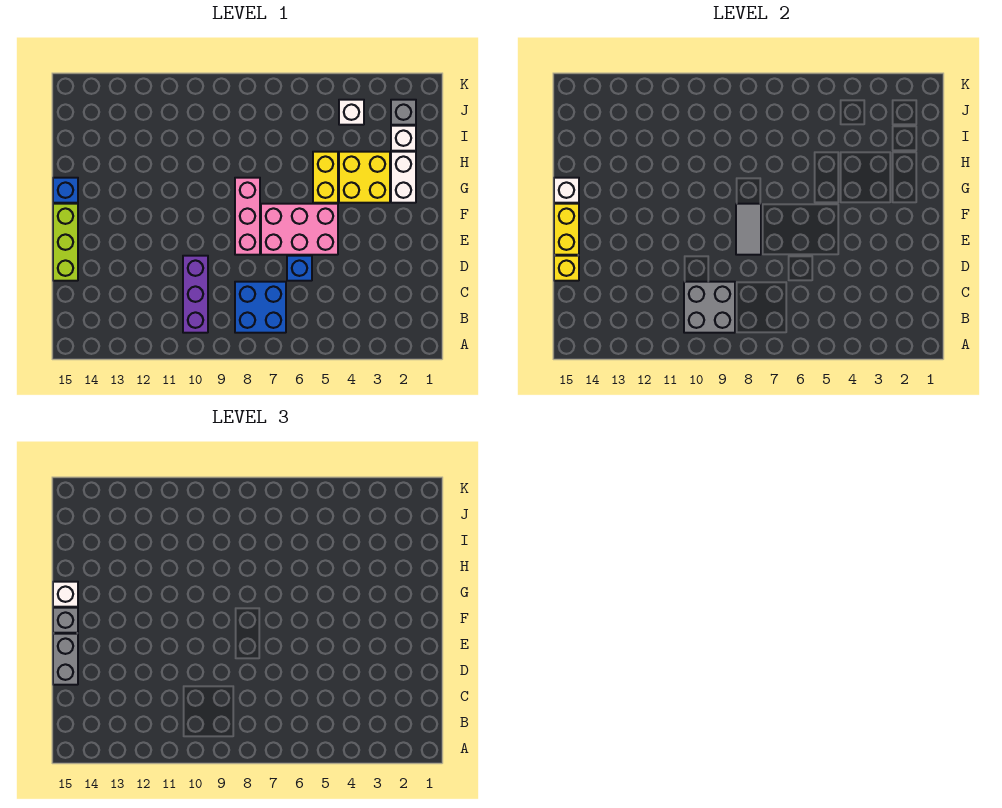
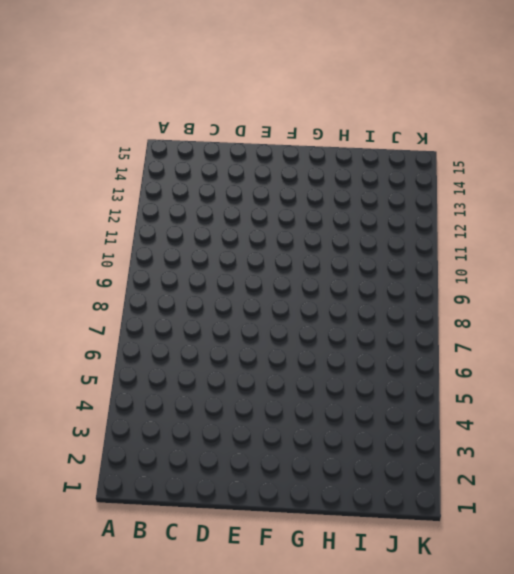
none -> blue brick B7:C8 level 1
none -> purple brick B10:D10 level 1
none -> blue brick D6 level 1

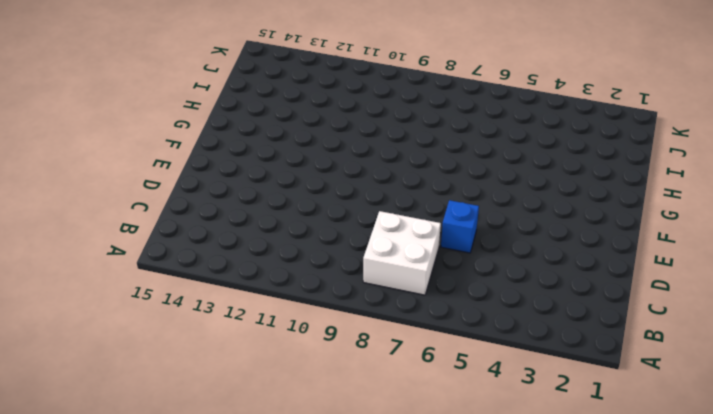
white brick B7:C8 level 1 -> blue brick B7:C8 level 1
none -> purple brick B10:D10 level 1
none -> lime brick D15:F15 level 1
none -> pink brick E5:F7 level 1

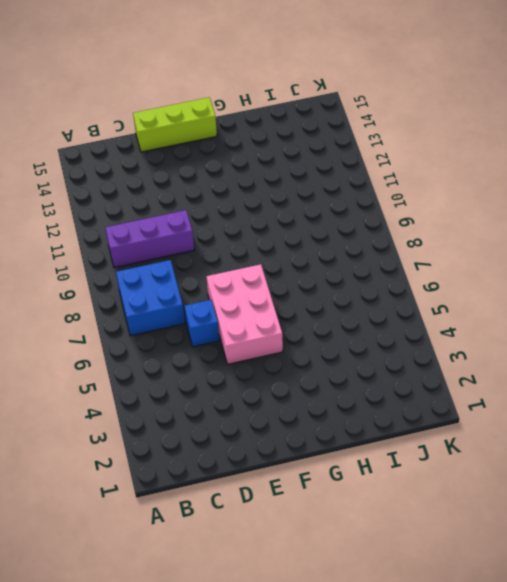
none -> pink brick E8:G8 level 1
none -> white brick G2:H2 level 1
none -> yellow brick G3:H4 level 1

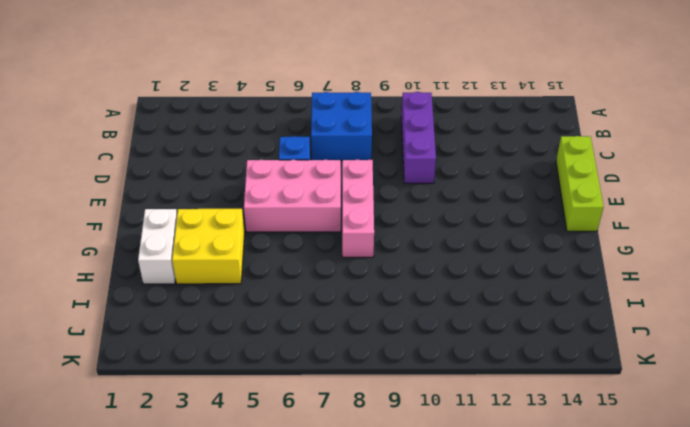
none -> yellow brick G5:H5 level 1
none -> blue brick G15 level 1
none -> white brick I2 level 1

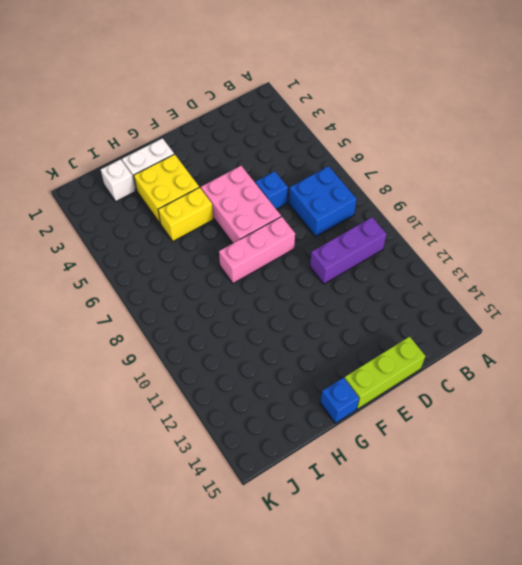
none -> grey brick J2 level 1
none -> white brick J4 level 1
none -> grey brick B9:C10 level 2

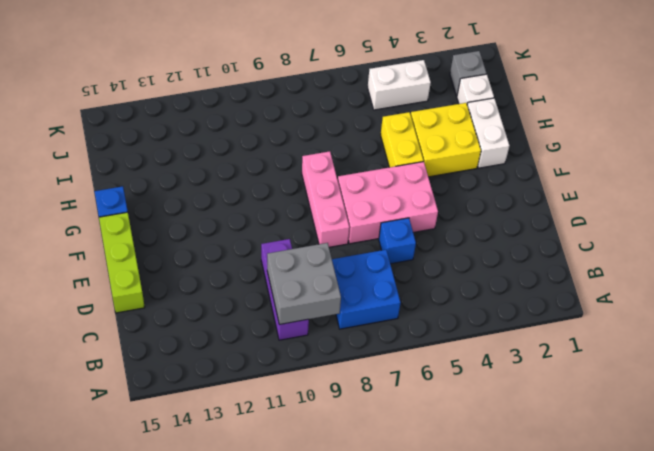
white brick J4:J5 level 1 -> white brick J4 level 1
none -> yellow brick D15 level 2
none -> grey tile E8:F8 level 2
none -> yellow brick E15:F15 level 2

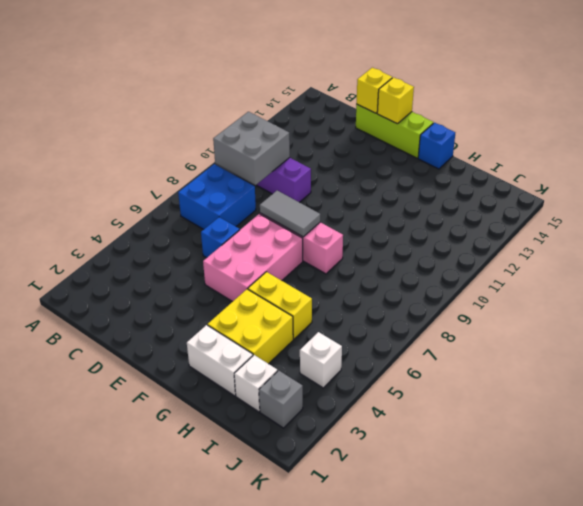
yellow brick E15 level 2 -> yellow brick E15:F15 level 2
none -> white brick G15 level 2
none -> grey brick D15:E15 level 3
none -> grey brick F15 level 3

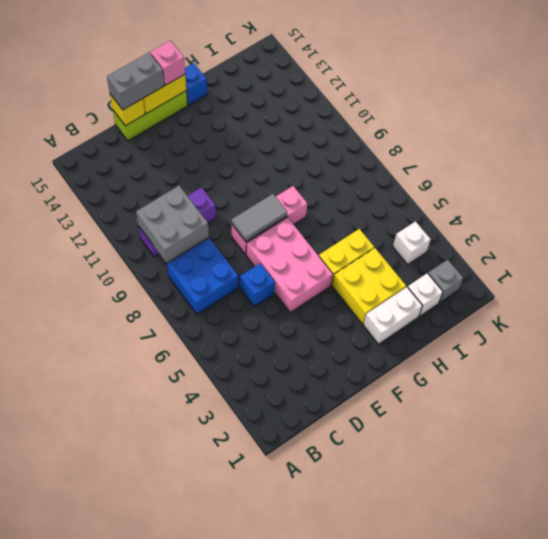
pink brick F15 level 3 -> grey brick F15 level 3
none -> white brick G15 level 2
none -> white brick G15 level 3

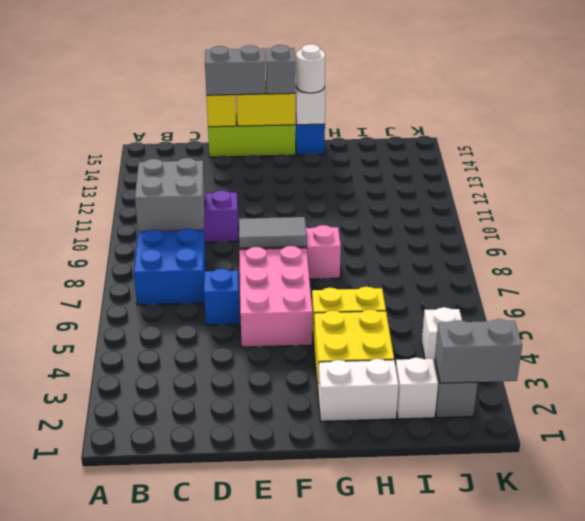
white round brick G15 level 3 -> white brick G15 level 3
grey brick J2:K2 level 2 -> none

